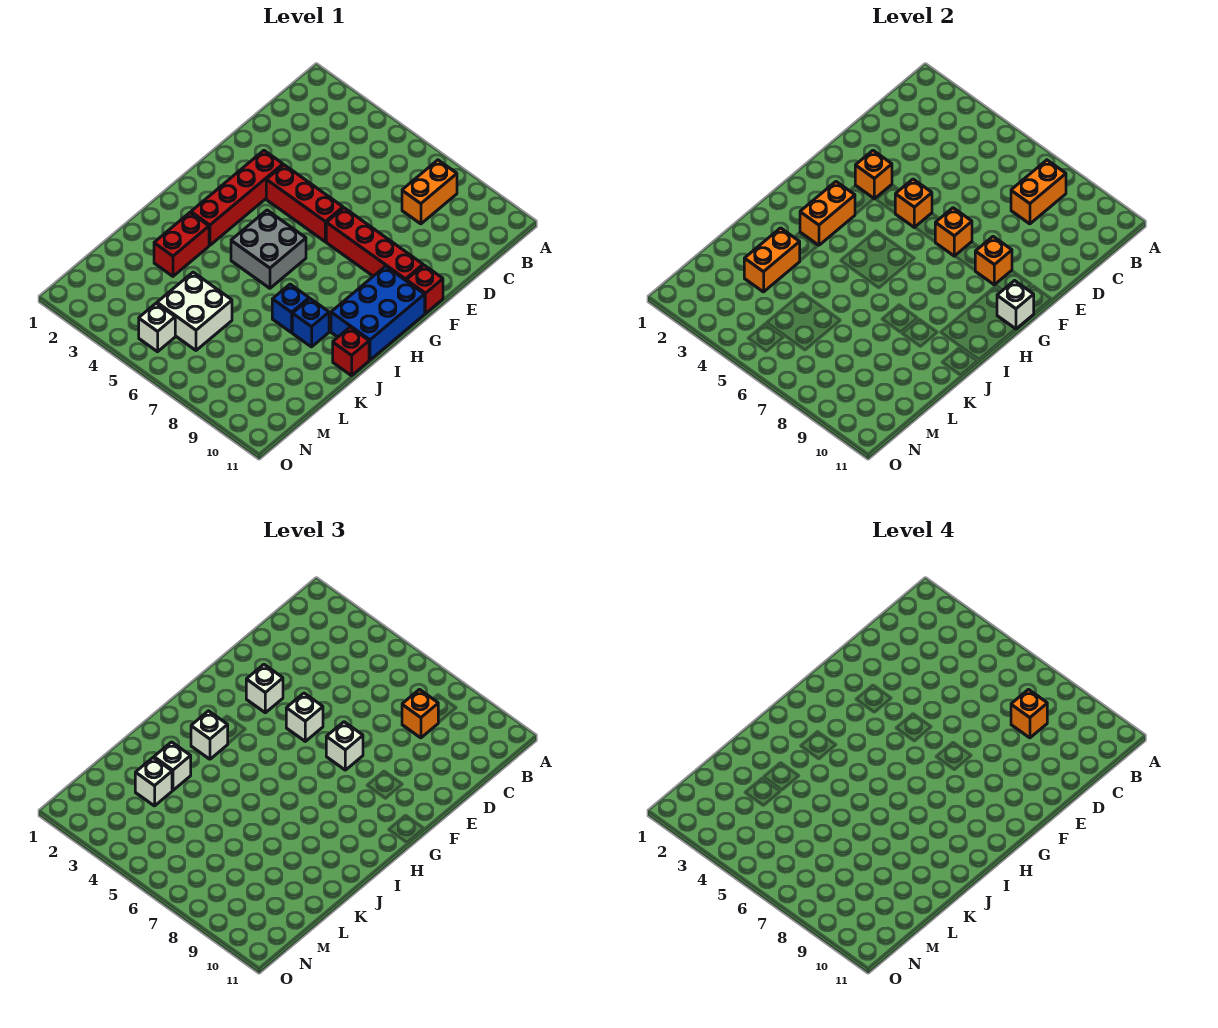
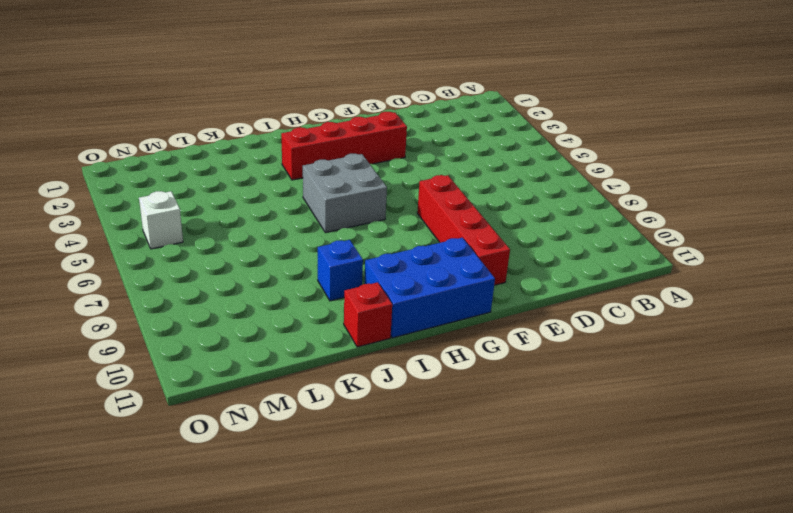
none -> orange brick B8:C8 level 1
none -> red brick F4:F6 level 1
none -> red brick F11 level 1

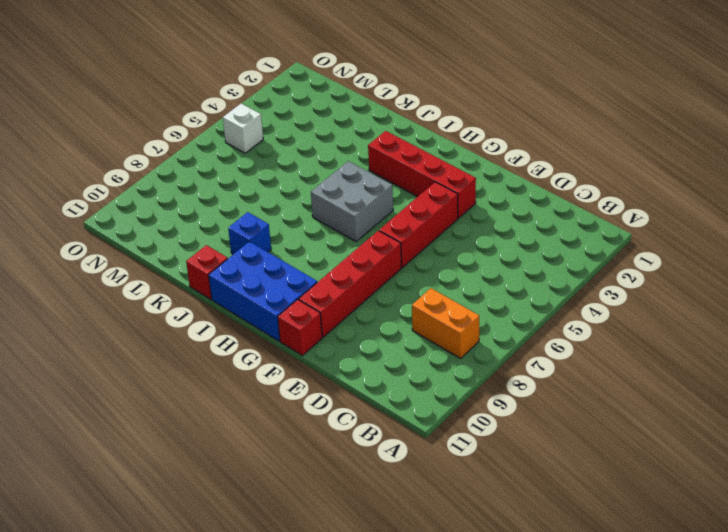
none -> red brick J3:K3 level 1
none -> blue brick J8 level 1
none -> white brick L5:M6 level 1

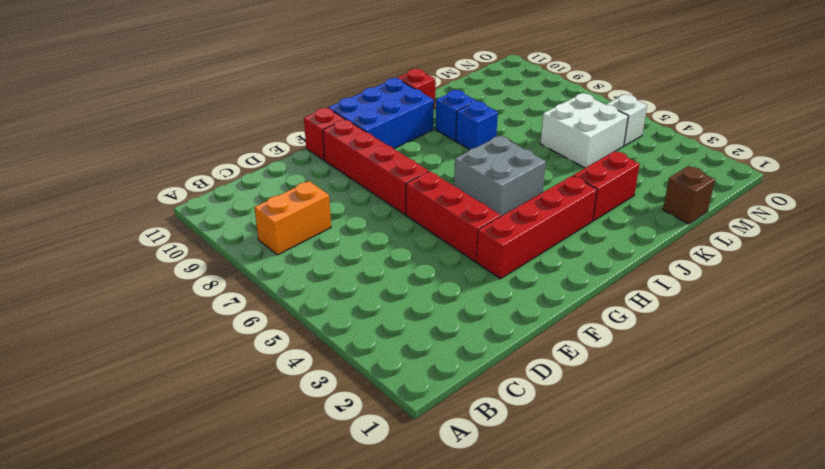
brown brick L1 level 1 -> none
none -> orange brick B8:C8 level 2
none -> orange brick F3 level 2
none -> orange brick F5 level 2

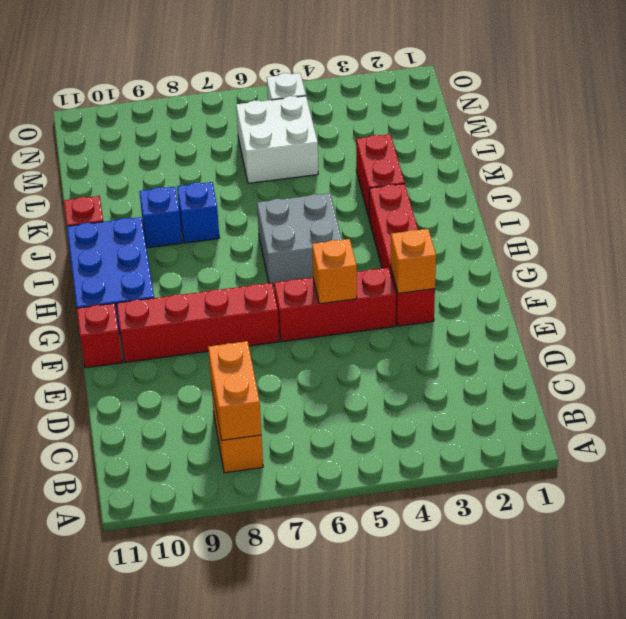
none -> orange brick F7 level 2
none -> orange brick F9 level 2
none -> white brick G11 level 2

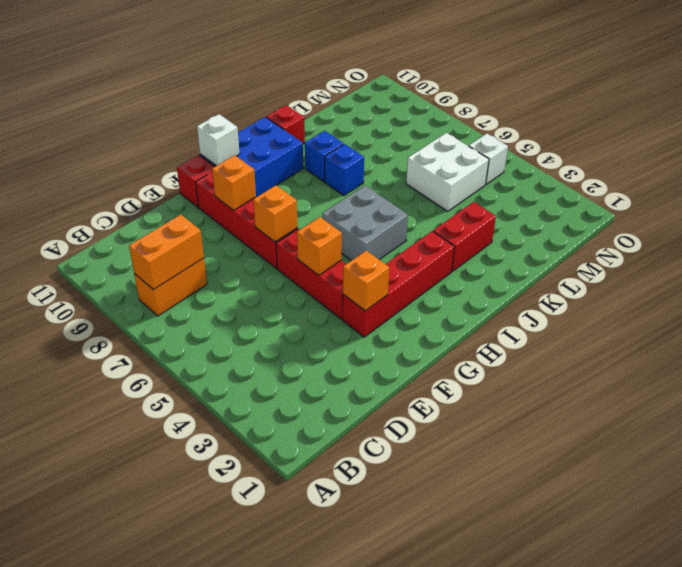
none -> orange brick H3:I3 level 2
none -> orange brick K3:L3 level 2
none -> orange brick C8 level 3

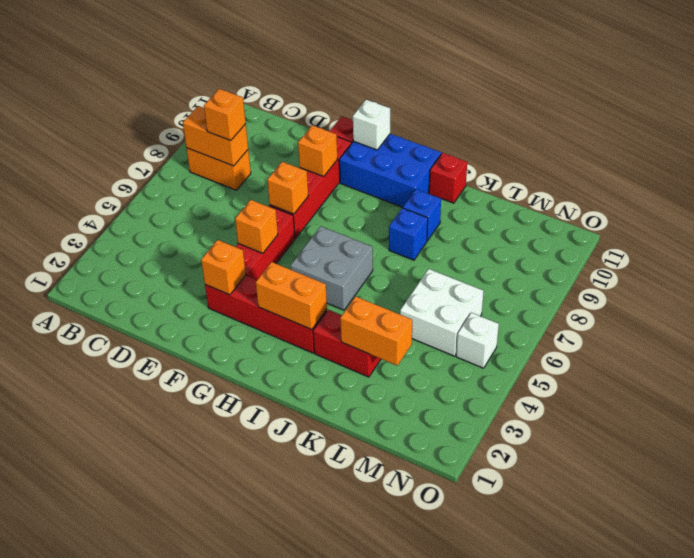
none -> white brick F3 level 3
none -> white brick F5 level 3
none -> white brick F7 level 3

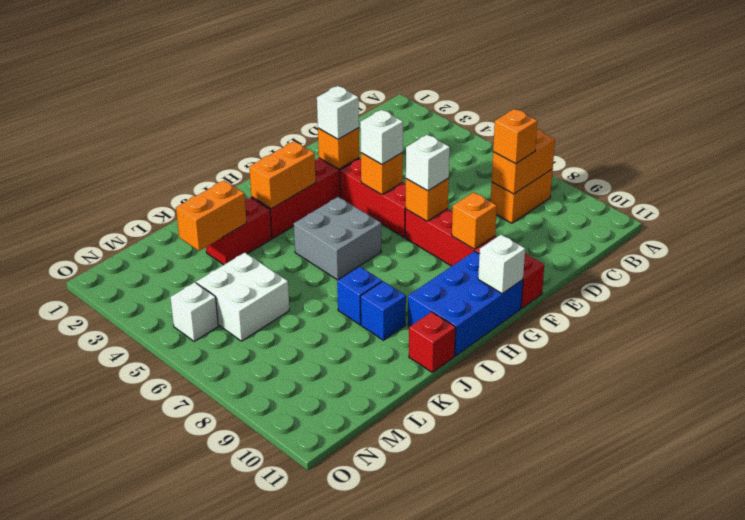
none -> white brick I3 level 3
none -> white brick K3 level 3
none -> white brick L3 level 3

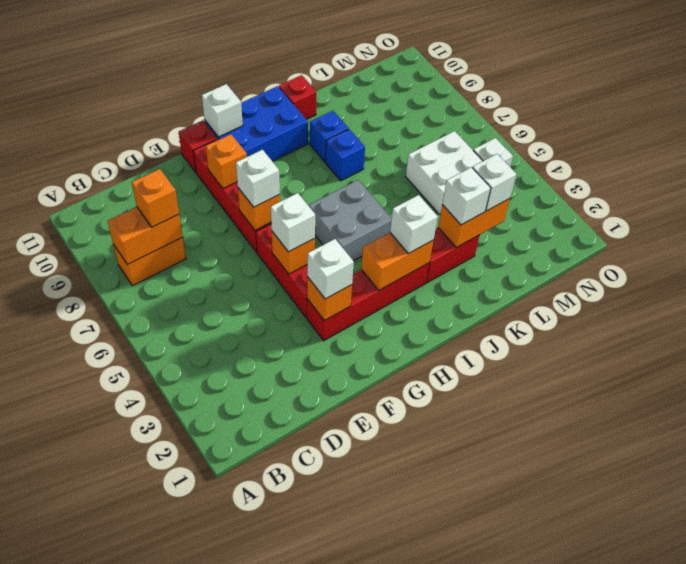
none -> orange brick C8 level 4

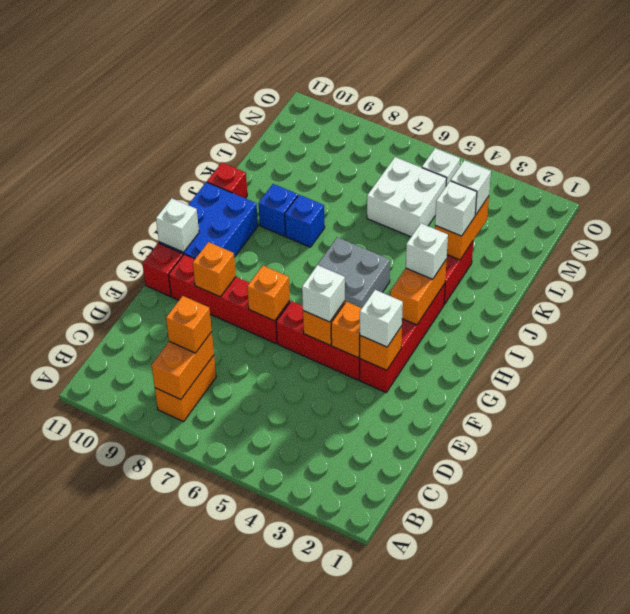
orange brick F4 level 2 -> orange brick C8 level 4
none -> white brick F7 level 3

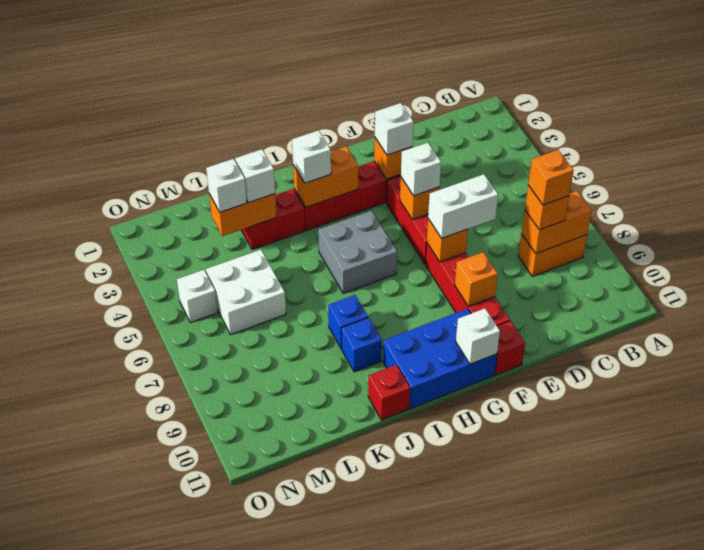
white brick E7:F7 level 3 -> white brick F7 level 3

